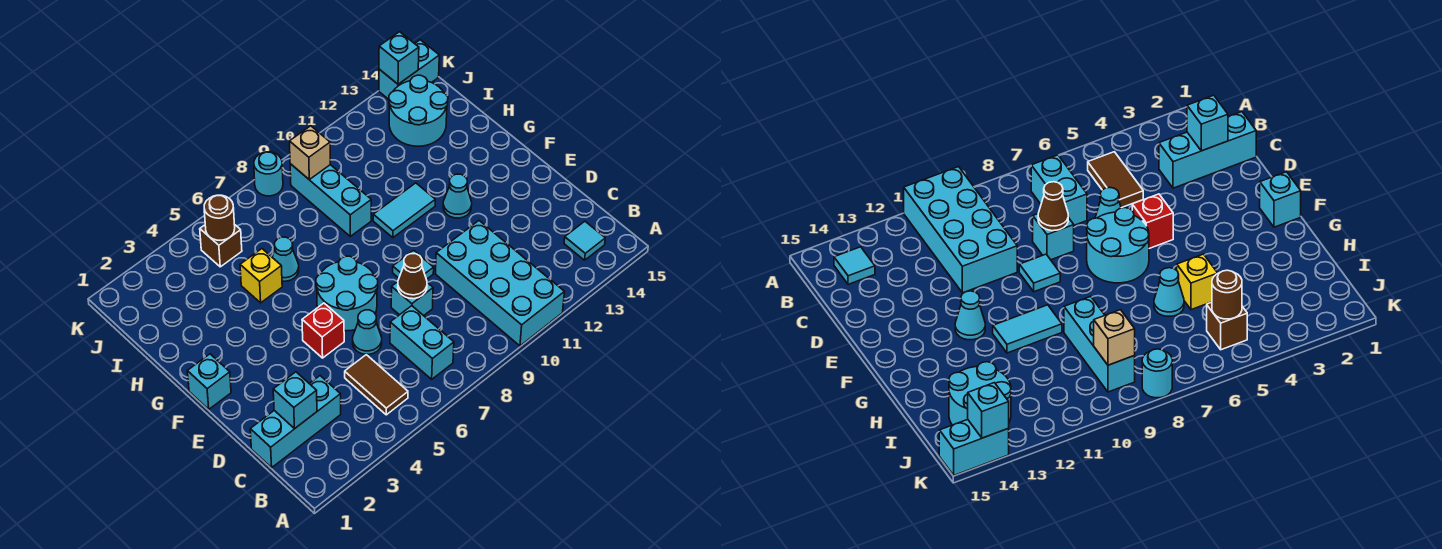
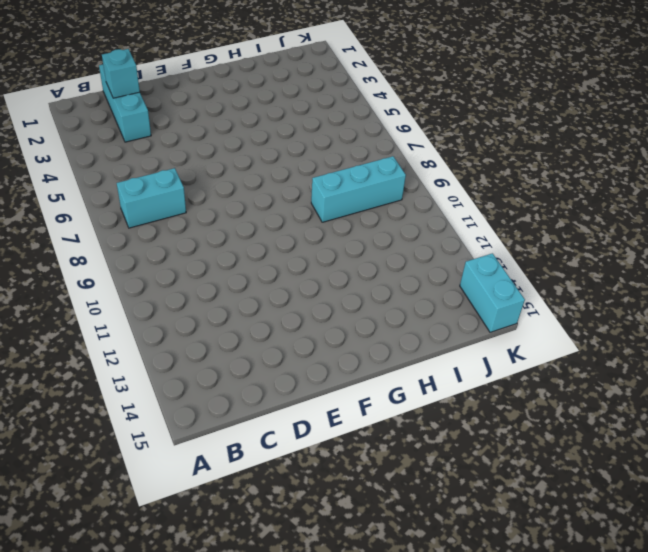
none -> cyan brick A10:D11 level 1
none -> brown tile B5:C5 level 1
none -> cyan tile B14 level 1

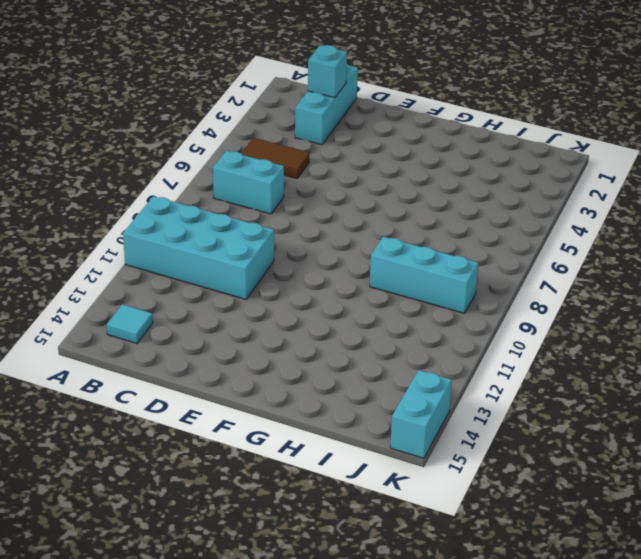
none -> cyan cone D6 level 1
none -> cyan brick D8 level 1
none -> red brick E5 level 1

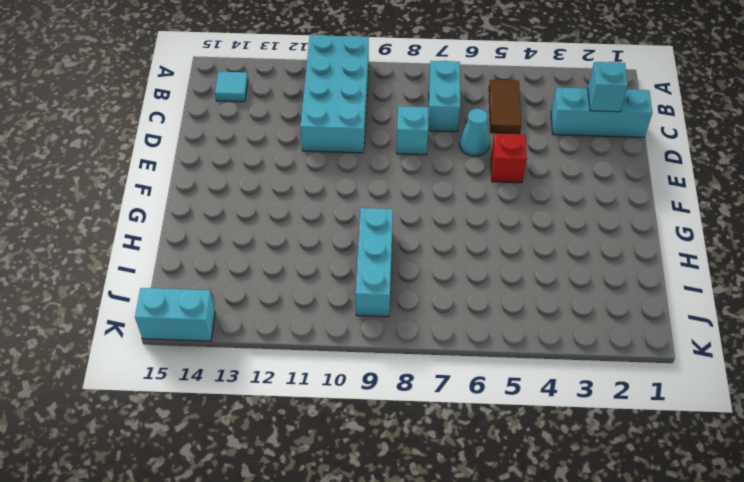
none -> cyan round brick E6:F7 level 1
none -> cyan tile E9 level 1
none -> cyan brick F1 level 1

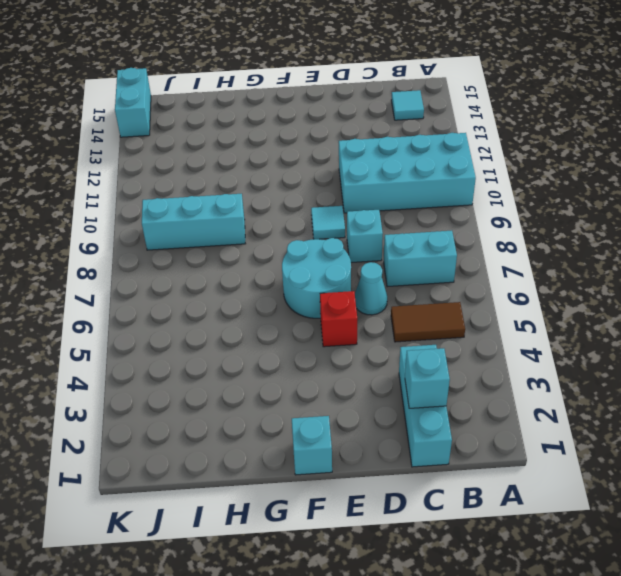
none -> cyan cone F12 level 1
none -> cyan tile G10:G11 level 1
none -> yellow brick H5 level 1

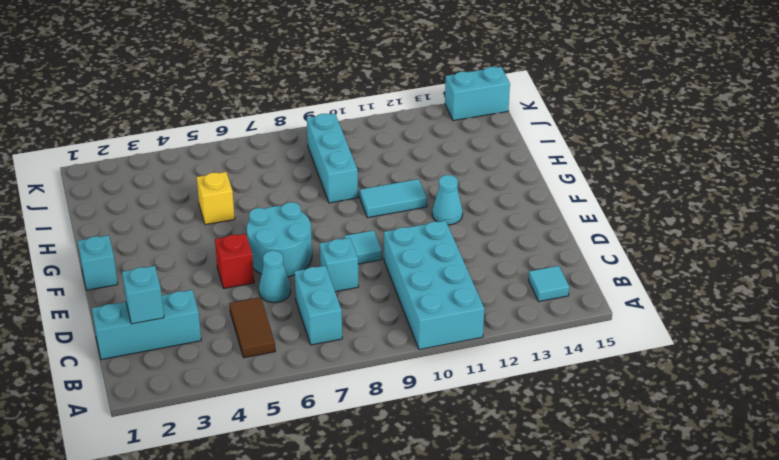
none -> cyan cone H6 level 1
none -> cyan round brick I13:J14 level 1
none -> brown brick J5 level 1

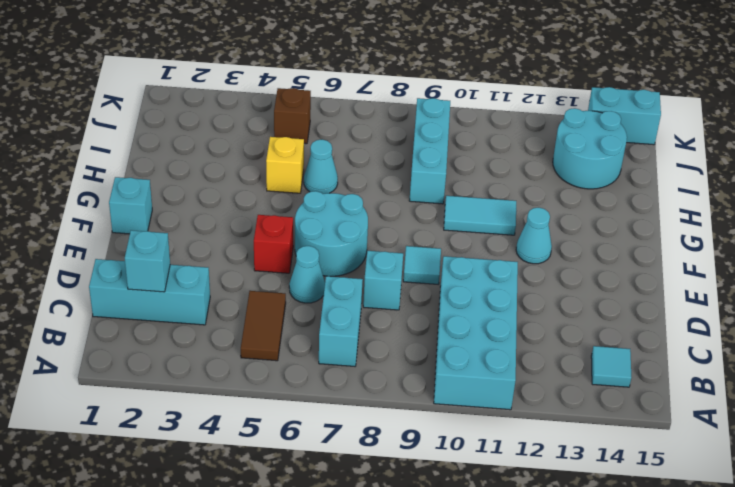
none -> cyan round brick K8 level 1
none -> brown cone D8 level 2
none -> brown round brick J5 level 2

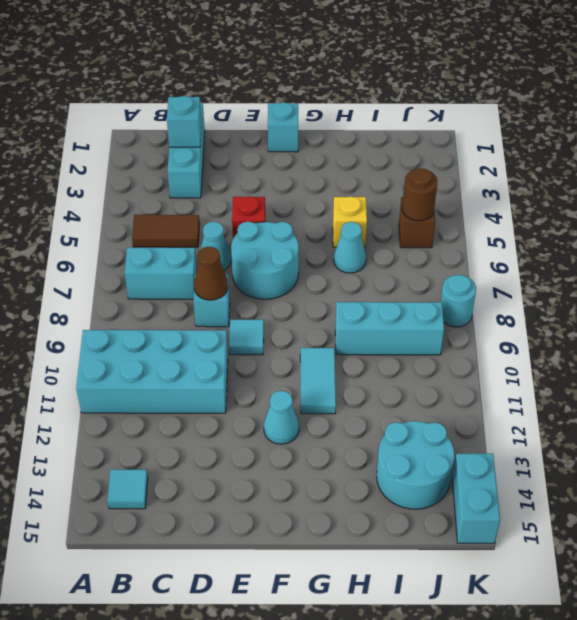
none -> tan brick J9 level 2
none -> cyan brick K14 level 2

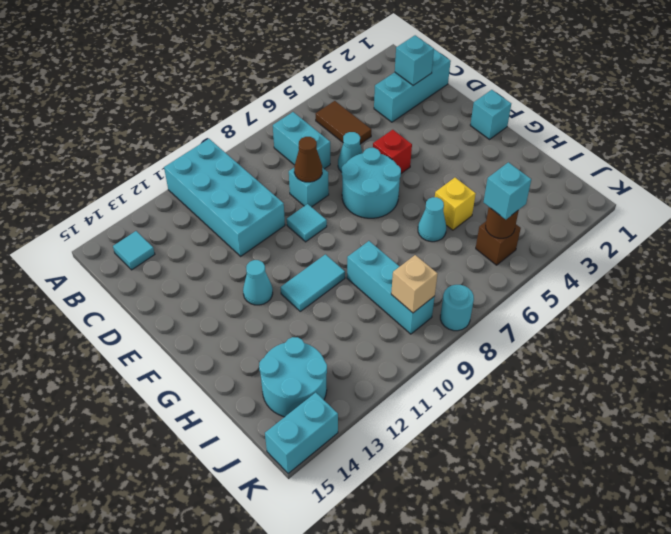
cyan brick J5 level 3 -> cyan brick K14 level 2

